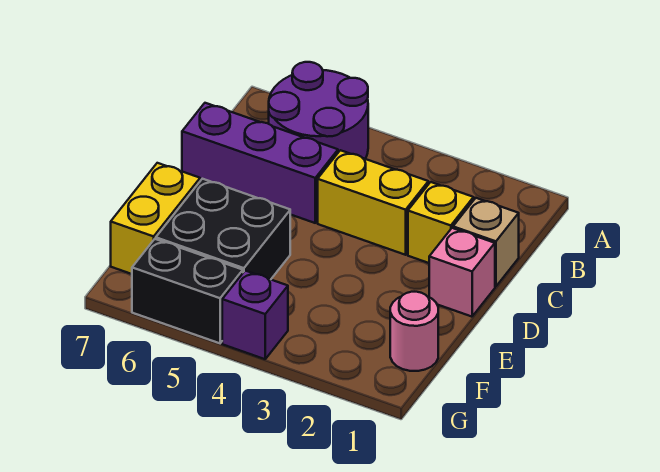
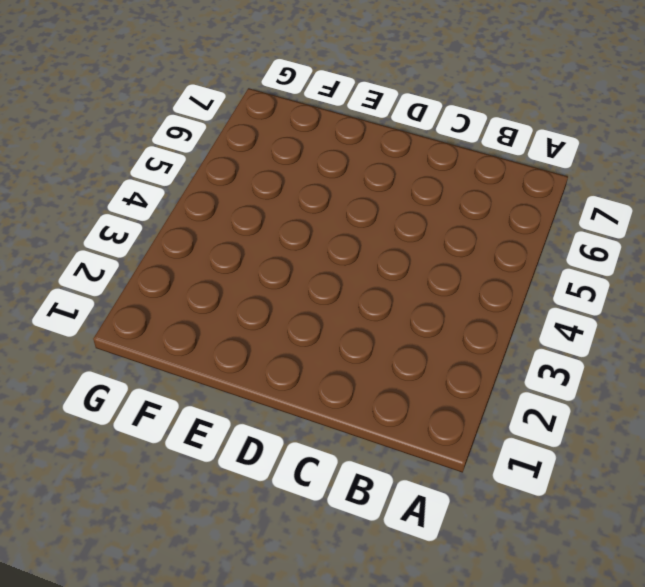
none -> purple round brick A5:B6 level 1
none -> tan brick C1 level 1

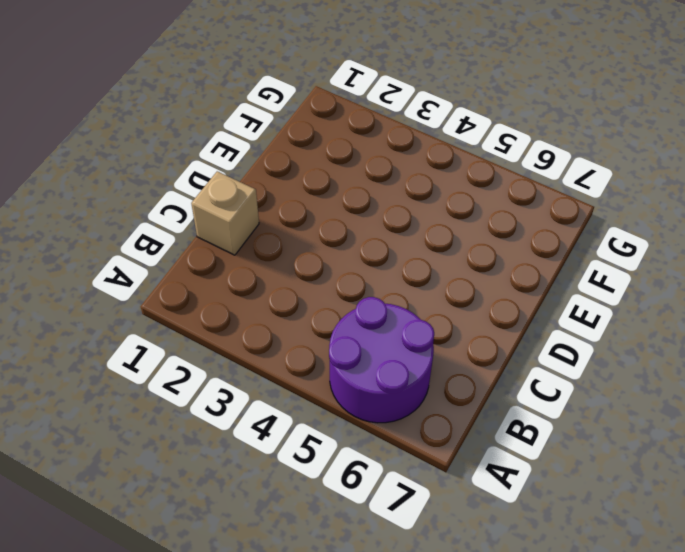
none -> yellow brick C2 level 1
none -> yellow brick C3:C4 level 1

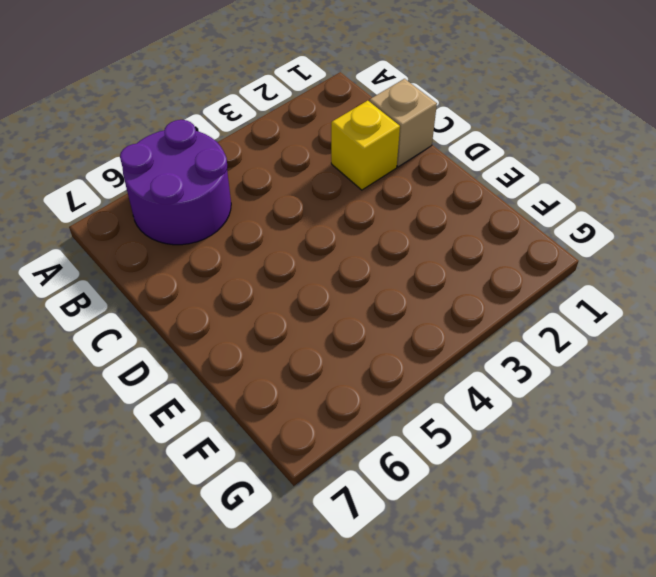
none -> yellow brick C3:C4 level 1
none -> purple brick C5:C7 level 1

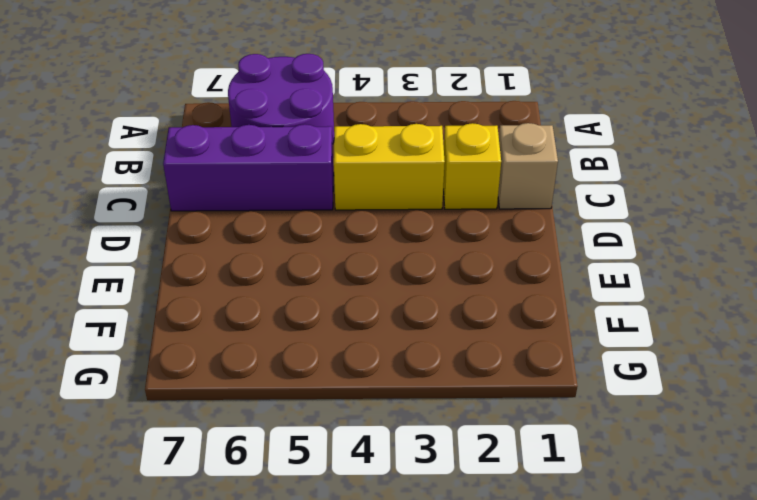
none -> pink brick D1 level 1
none -> black brick E5:F6 level 1

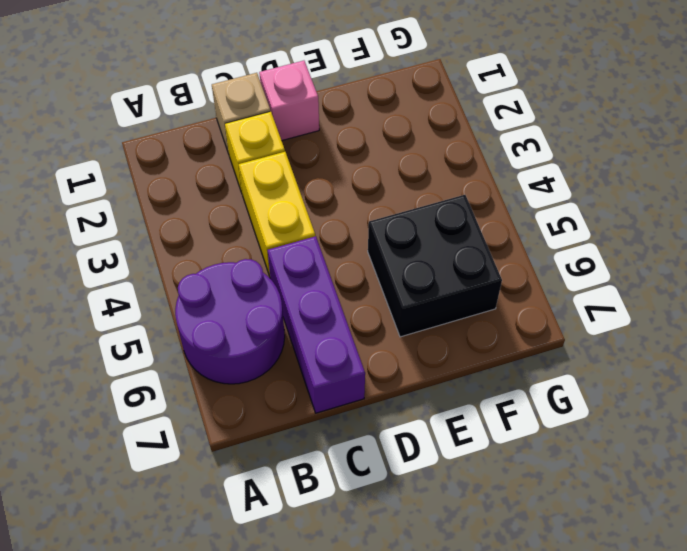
none -> yellow brick E7:F7 level 1
none -> pink round brick F1 level 1

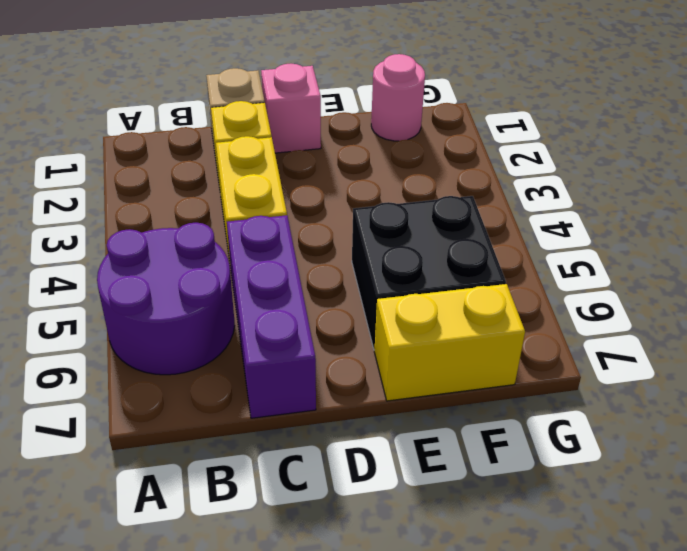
none -> purple brick G4 level 1
none -> black brick G5:G6 level 1

